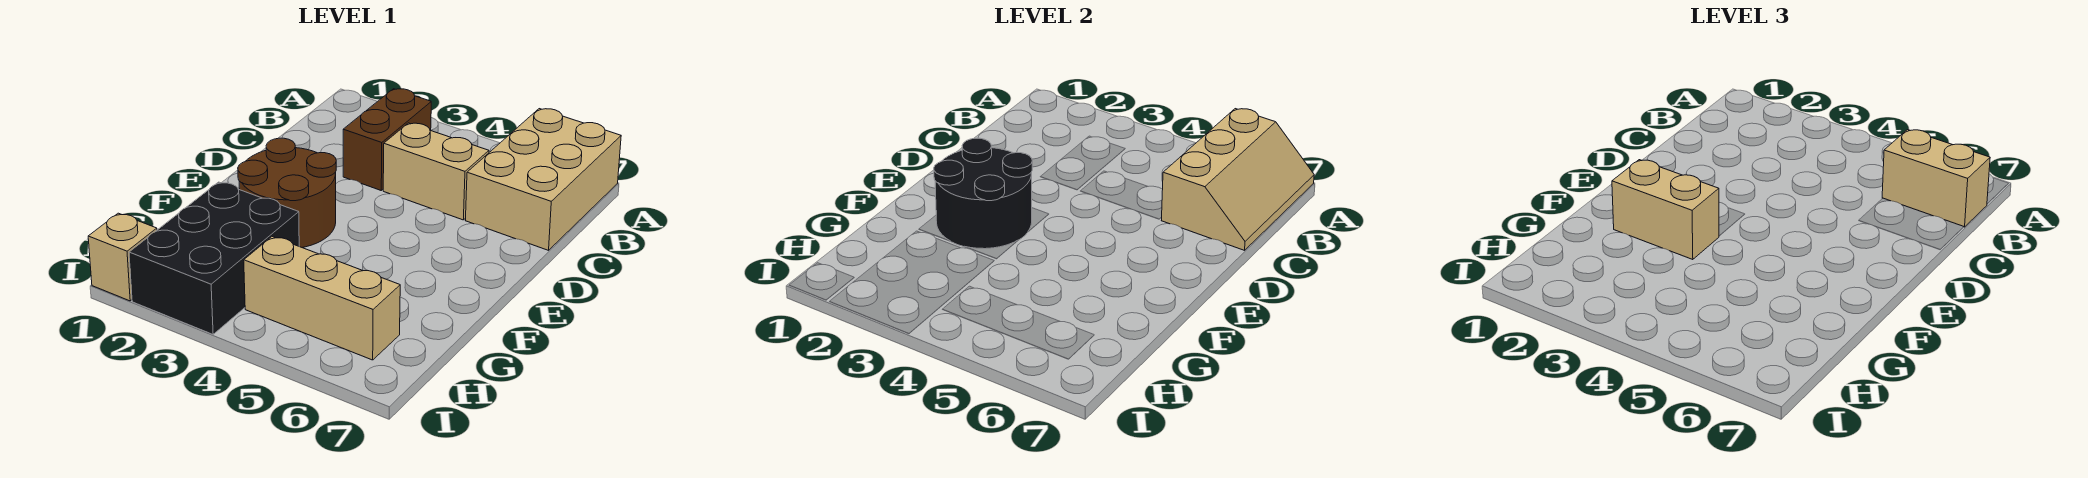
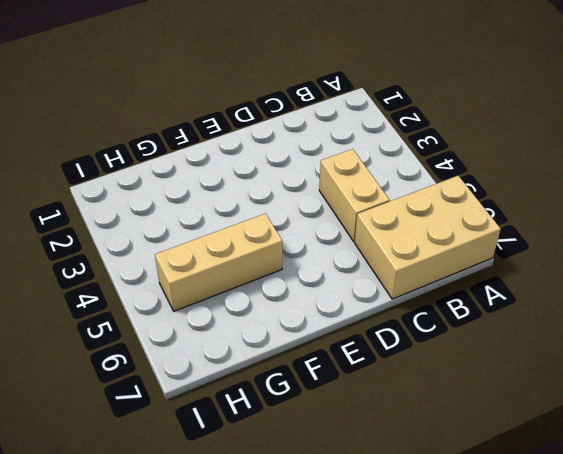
tan brick F5:H5 level 1 -> tan brick H4:H6 level 1
none -> brown brick B3:C3 level 1
none -> brown round brick E2:F3 level 1

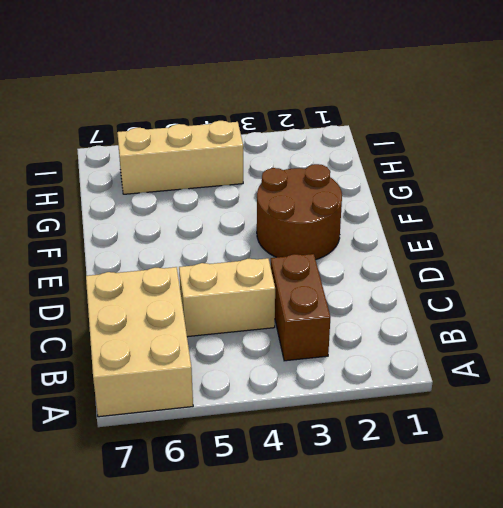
none -> black brick G2:I3 level 1
none -> tan brick I1 level 1

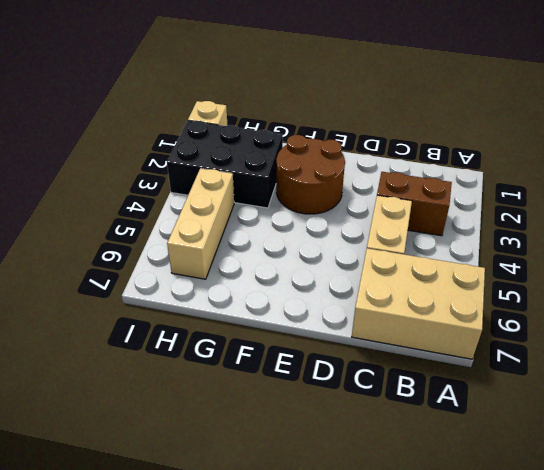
none -> tan slope A6:C7 level 2 top 6
none -> black round brick E2:F3 level 2

